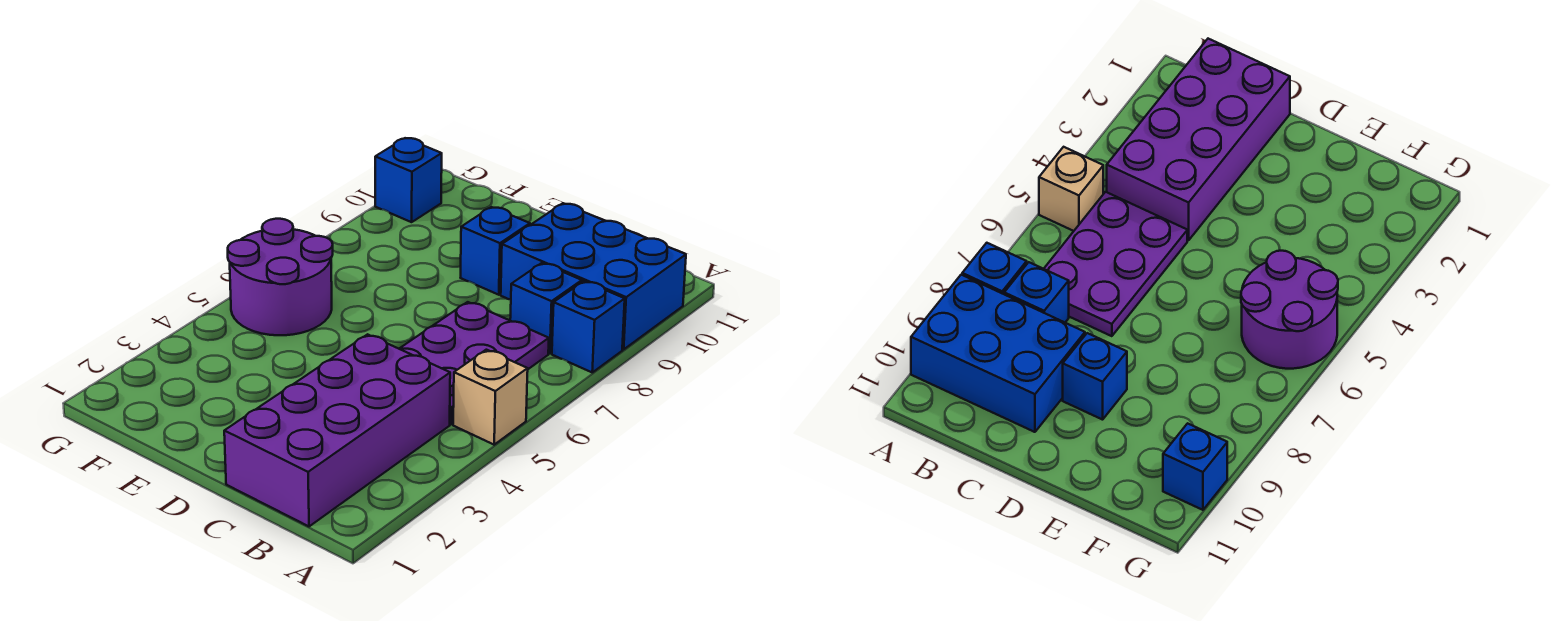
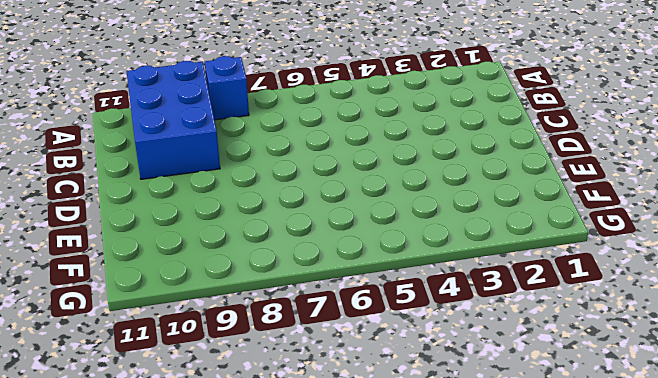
none -> tan brick A5 level 1
none -> purple brick B1:C4 level 1

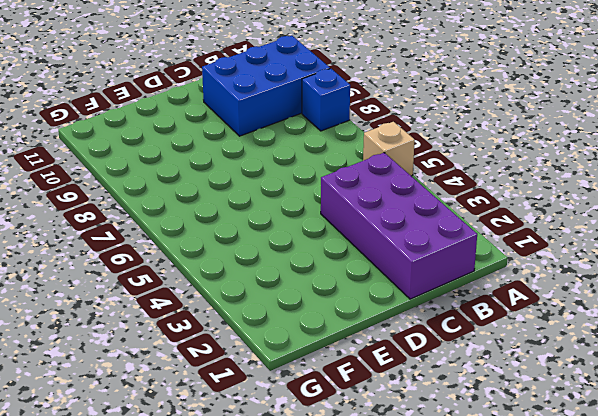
none -> purple plate B5:C7 level 1
none -> blue brick B8 level 1

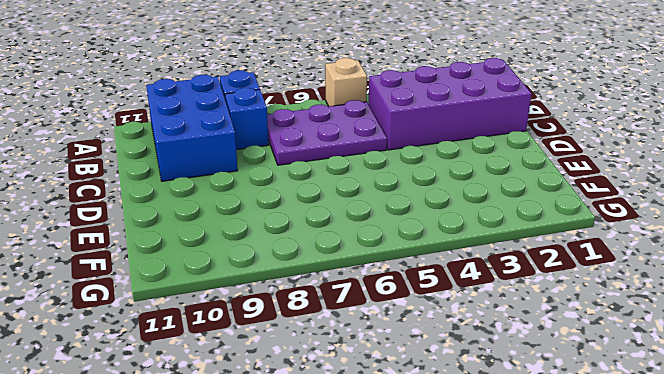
none -> blue brick D9 level 1
none -> purple round brick F5:G6 level 1

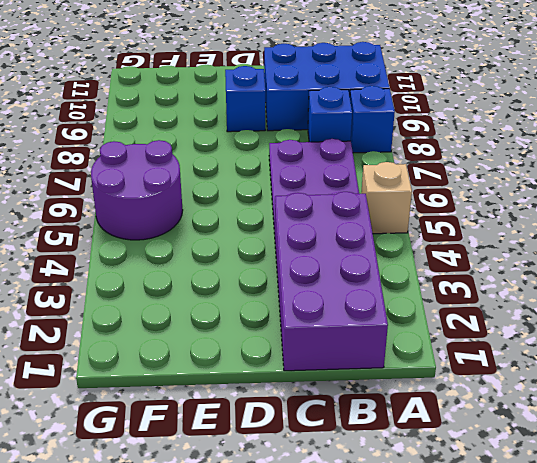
none -> blue brick G10 level 1

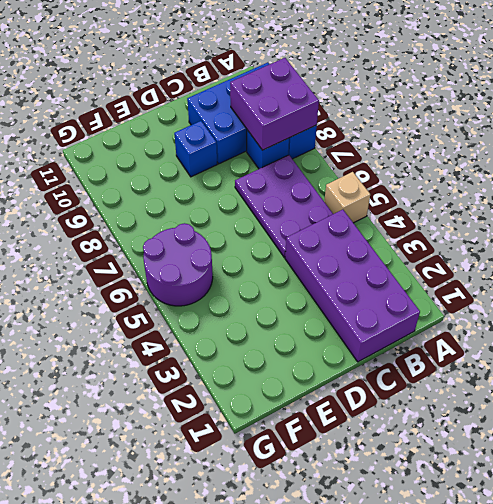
purple brick A8:B9 level 2 -> none
none -> blue brick G10 level 1

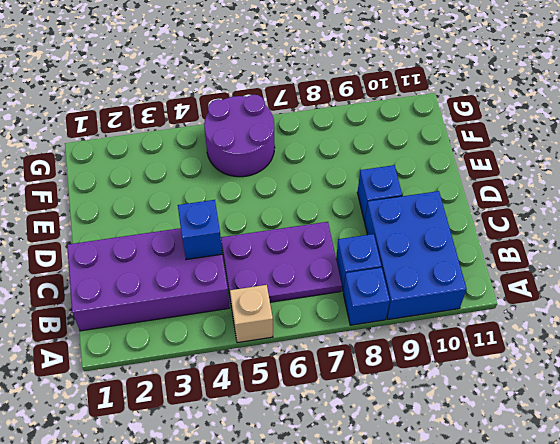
blue brick C4 level 2 -> blue brick G10 level 1

